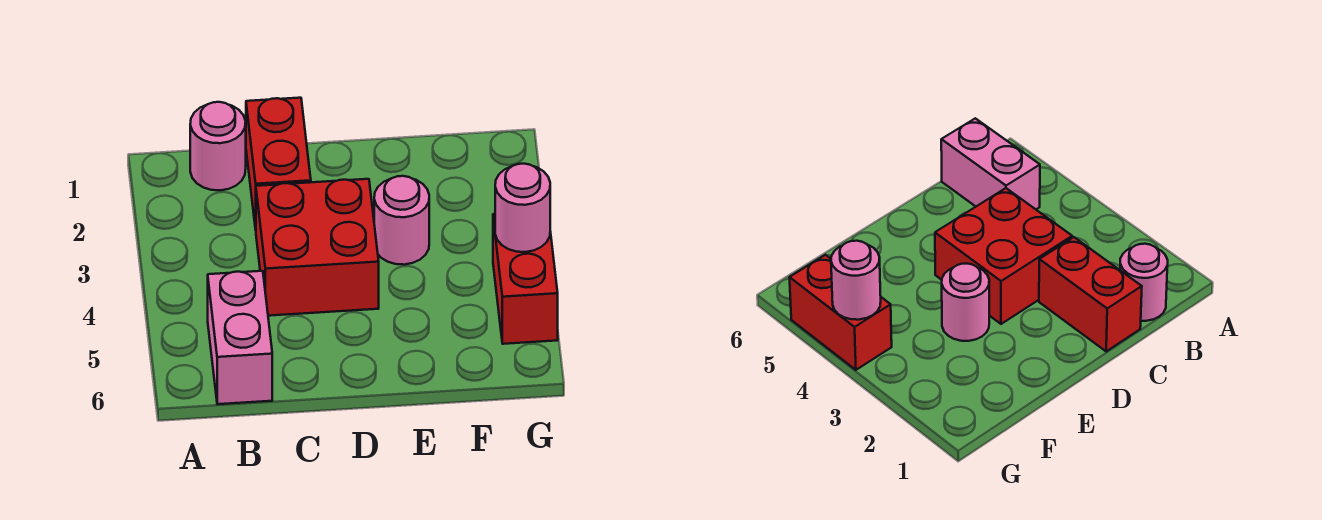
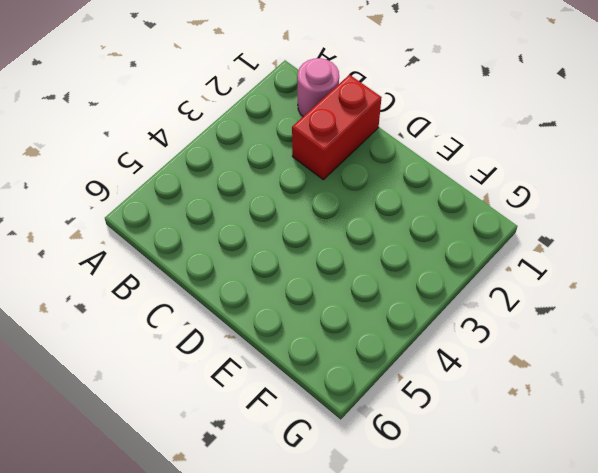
none -> pink brick B5:B6 level 1
none -> red brick C3:D4 level 1

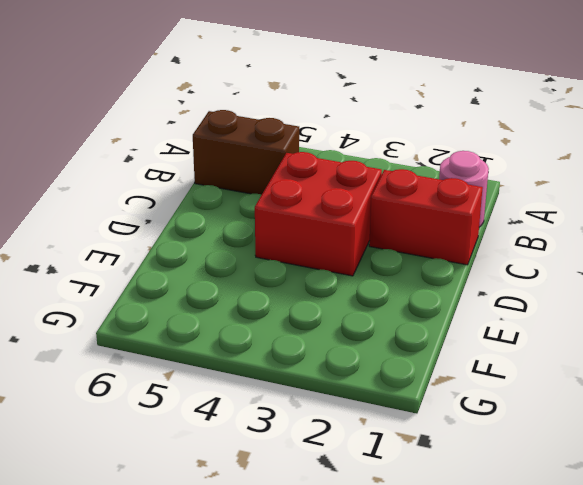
brown brick B5:B6 level 1 -> pink brick B5:B6 level 1
none -> pink round brick E3 level 1
none -> red brick G4:G5 level 1

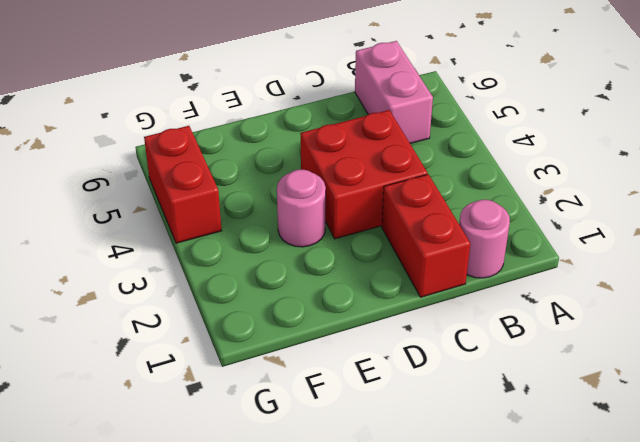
none -> pink round brick G4 level 2

